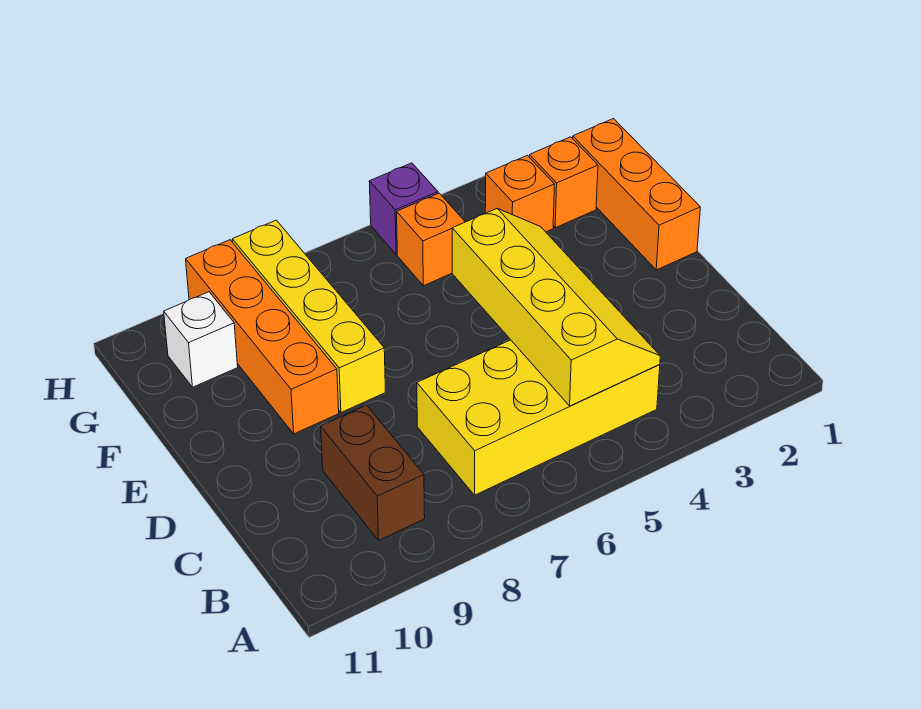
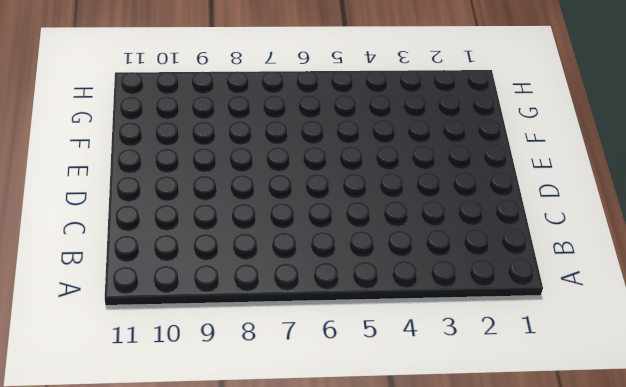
none -> yellow brick B4:C7 level 1
none -> brown brick B9:C9 level 1

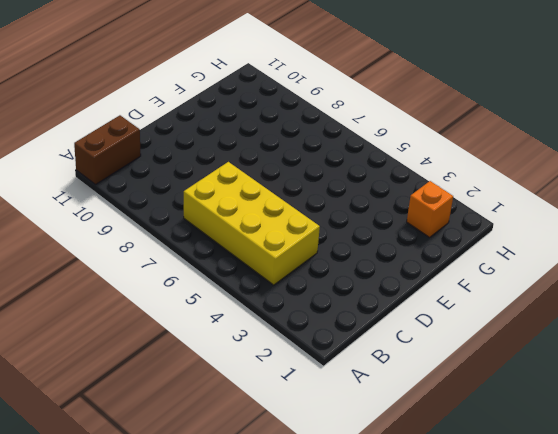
brown brick A11:B11 level 1 -> brown brick B9:C9 level 1
none -> orange brick E1:G1 level 1
none -> yellow brick E8:H8 level 1

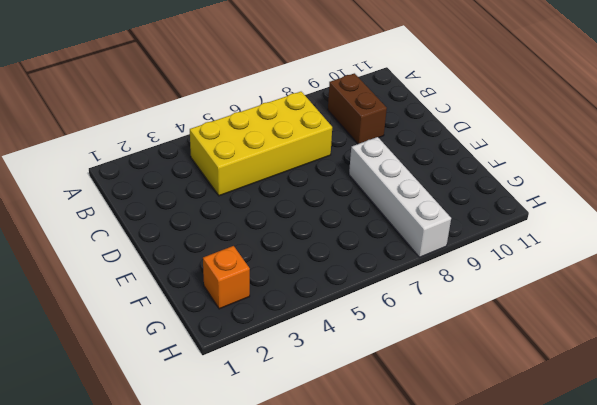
white brick E8:H8 level 1 -> yellow brick E8:H8 level 1
none -> orange brick E1:G1 level 1
none -> orange brick E9:H9 level 1

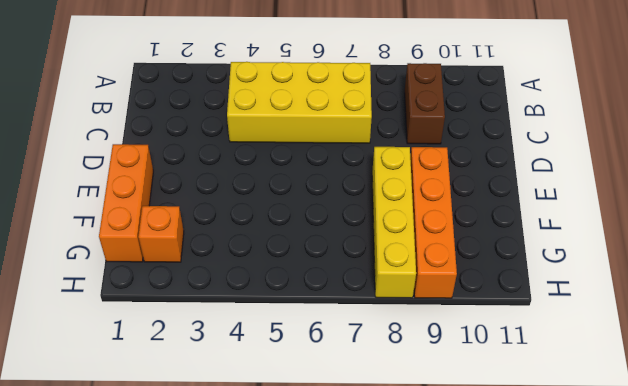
none -> orange brick G3 level 1
none -> orange brick G5 level 1

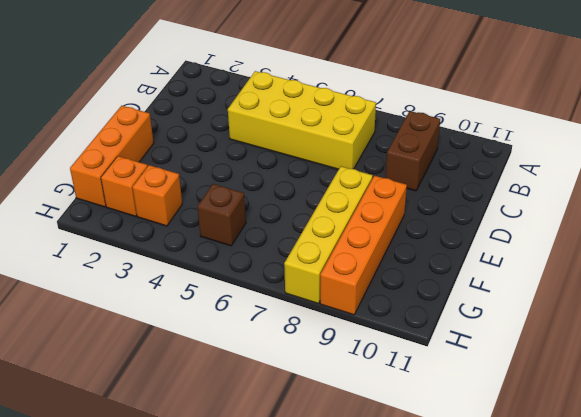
brown brick G5 level 1 -> orange brick G5 level 1
none -> white brick G10 level 1
none -> purple brick H5 level 1

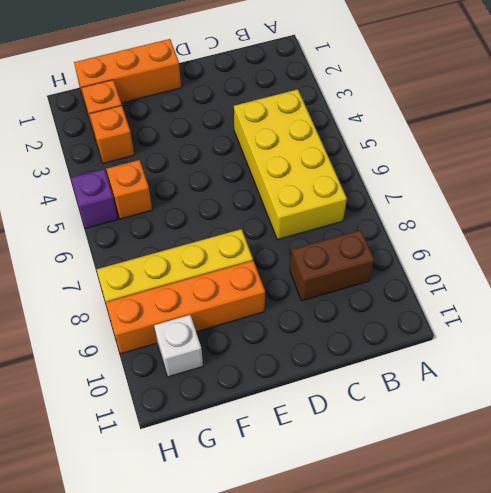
none -> yellow slope B4:E5 level 2 top 5

